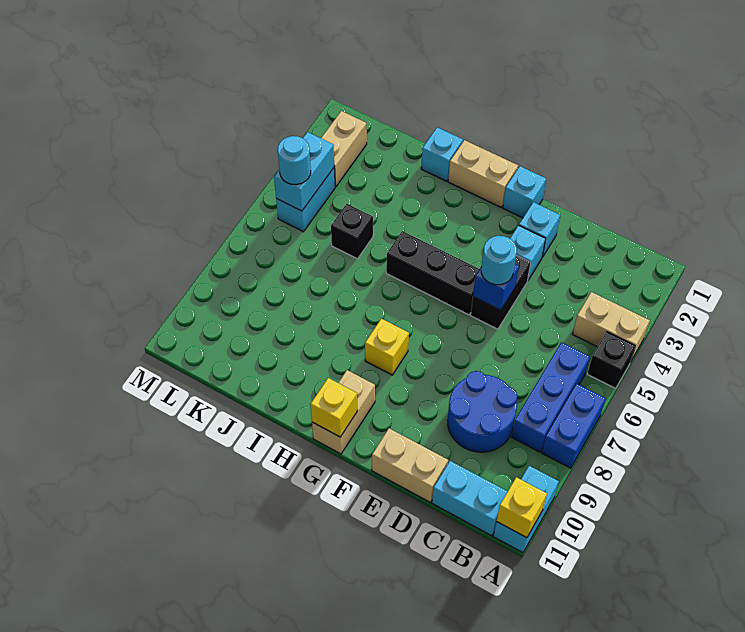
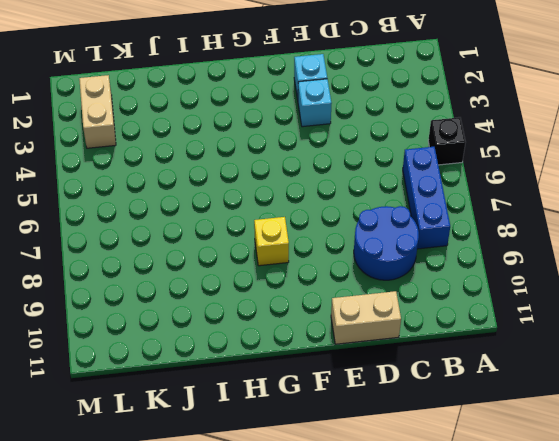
none -> tan brick A4:B4 level 1
none -> blue brick A7:A8 level 1
none -> cyan brick A10:A11 level 1

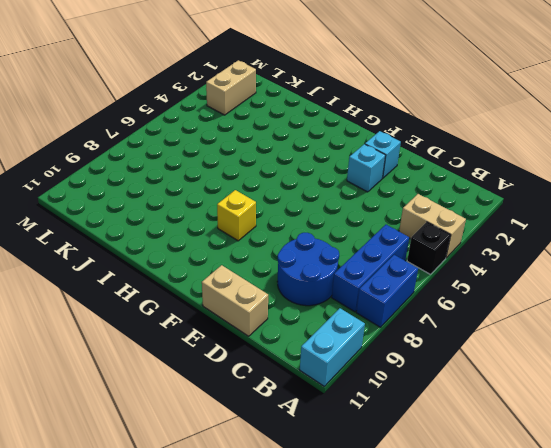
none -> cyan brick B11:C11 level 1
none -> black brick E4:E5 level 1
none -> cyan brick F1 level 1

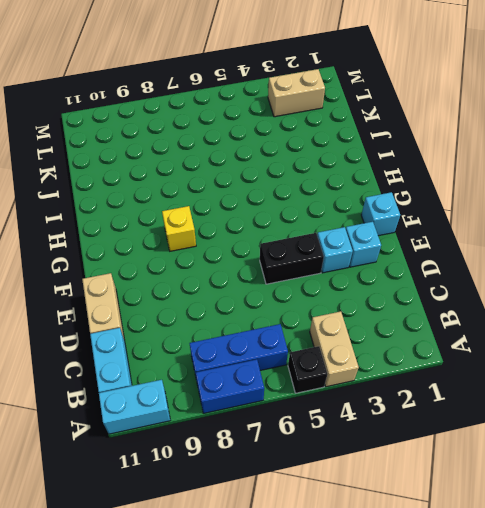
none -> blue round brick C8:D9 level 1
none -> black brick F5:H5 level 1
none -> tan brick G1:H1 level 1

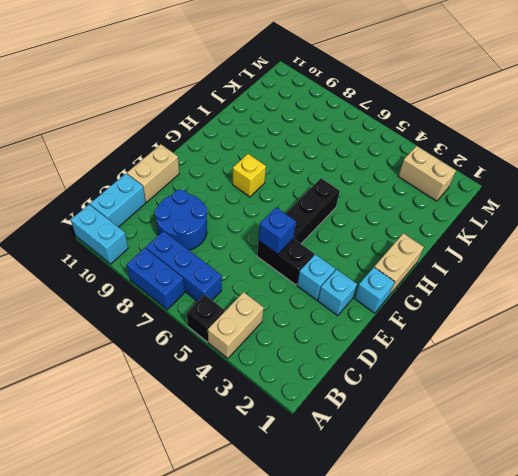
none -> tan brick G10:G11 level 1
none -> cyan brick I1 level 1
none -> black brick J5 level 1

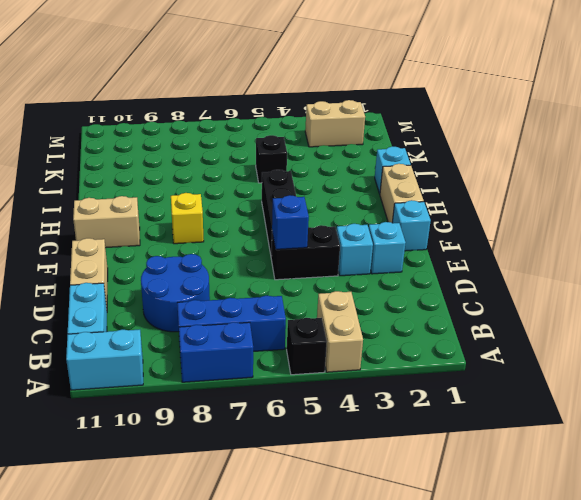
none -> cyan brick L4:L5 level 1
none -> yellow brick A11 level 2
none -> yellow brick G11 level 2

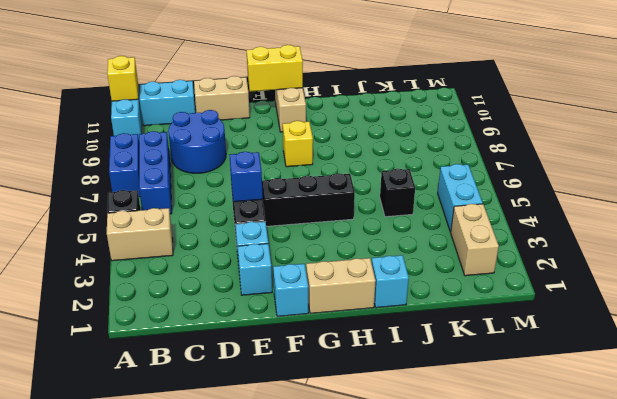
yellow brick F11:G11 level 2 -> yellow brick G11 level 2
none -> cyan brick L4:L5 level 2
none -> cyan round brick E5 level 3
none -> cyan round brick L5 level 3

